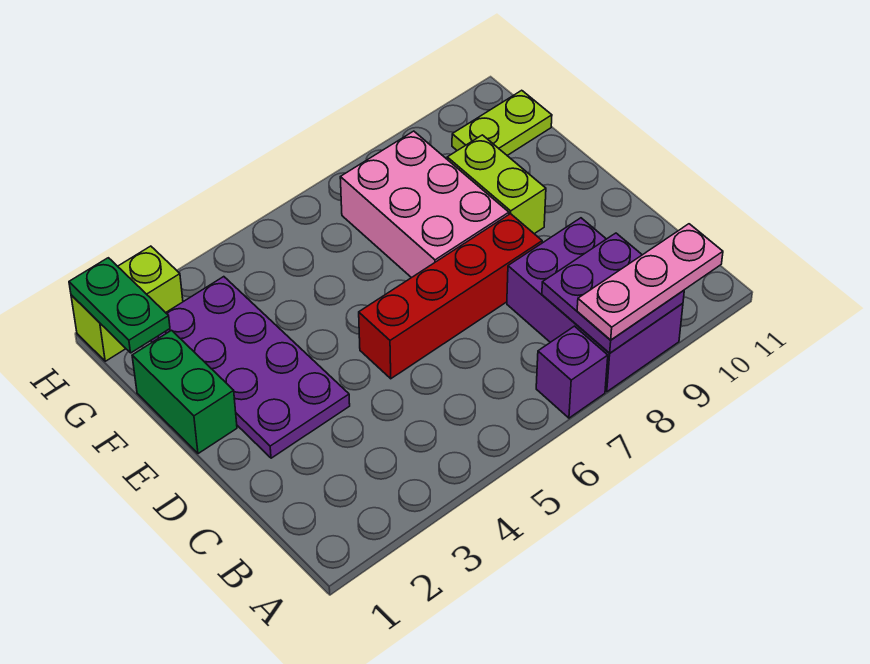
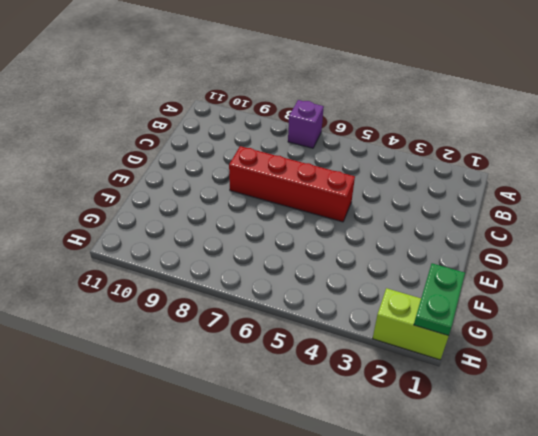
none -> purple brick A8:C9 level 1
none -> purple plate D2:G3 level 1
none -> green brick E1:F1 level 1

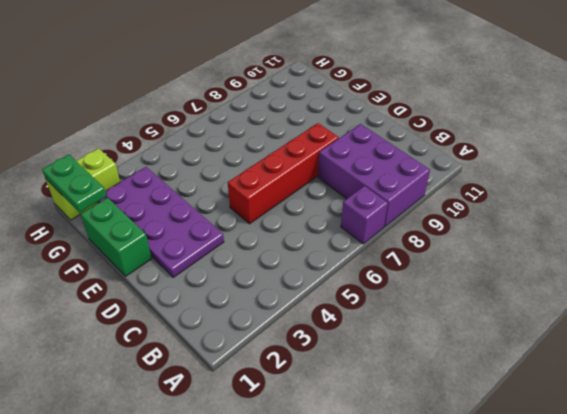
none -> pink brick E7:G8 level 1
none -> lime brick E9:F9 level 1
none -> lime plate G10:G11 level 1

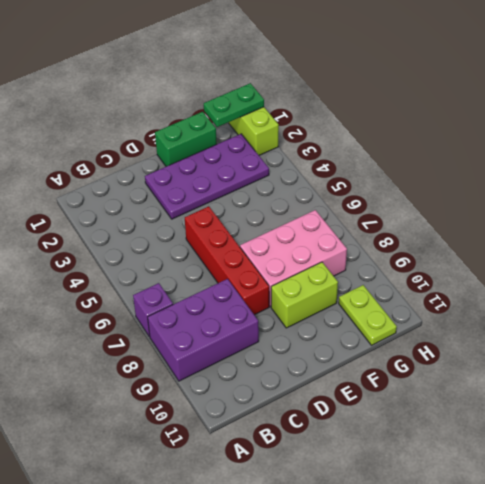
none -> purple plate A8:B9 level 2
none -> pink plate A8:A10 level 3

